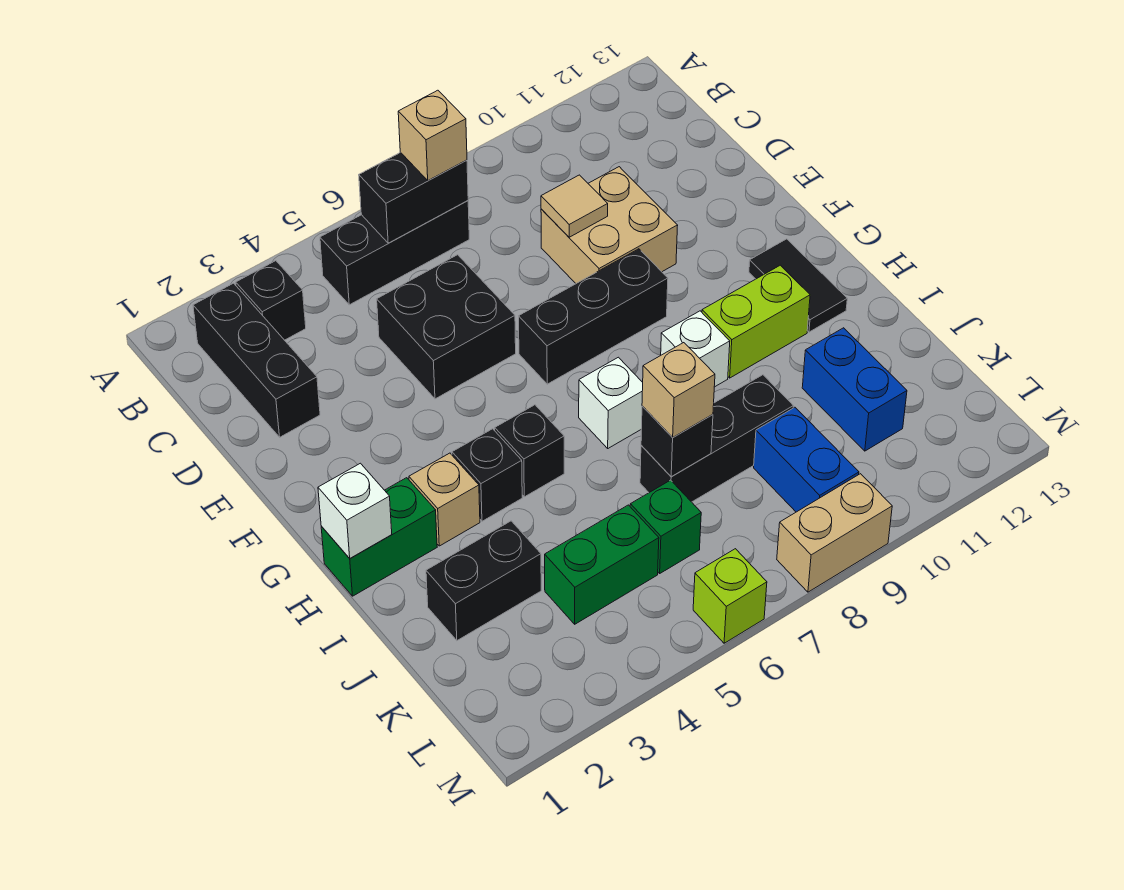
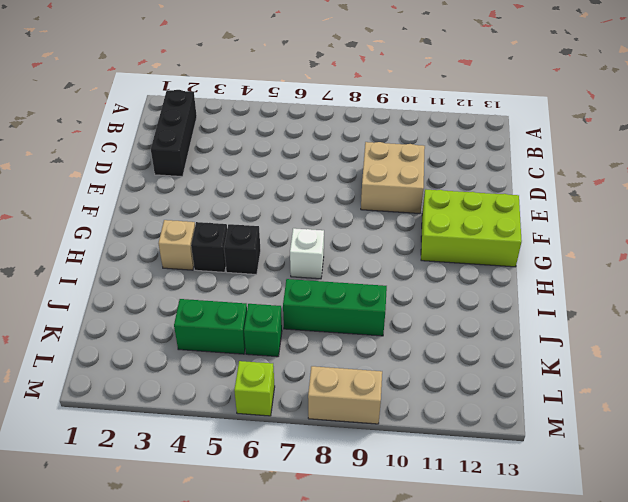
lime brick F11:G13 level 1 -> black tile G12:H12 level 1
green brick J7:J9 level 1 -> black brick J7:J9 level 1
none -> black brick B3 level 1
none -> black brick B5:B7 level 1
none -> black brick D5:E6 level 1

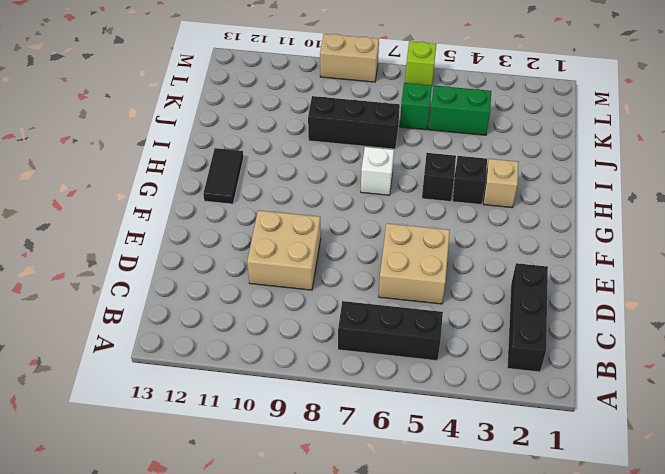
tan brick D5:E6 level 1 -> black brick D5:E6 level 1
none -> black brick B3 level 1
none -> black brick F7:F9 level 1
none -> green brick H1:H2 level 1

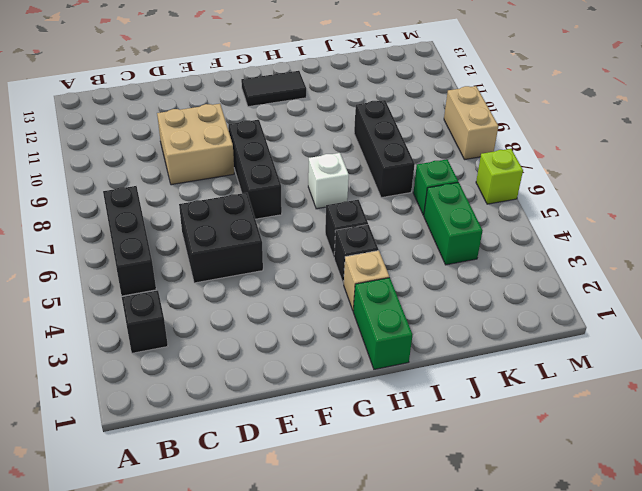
none -> black brick B2:D2 level 1
none -> white brick H9 level 1
none -> lime brick H10:H11 level 1

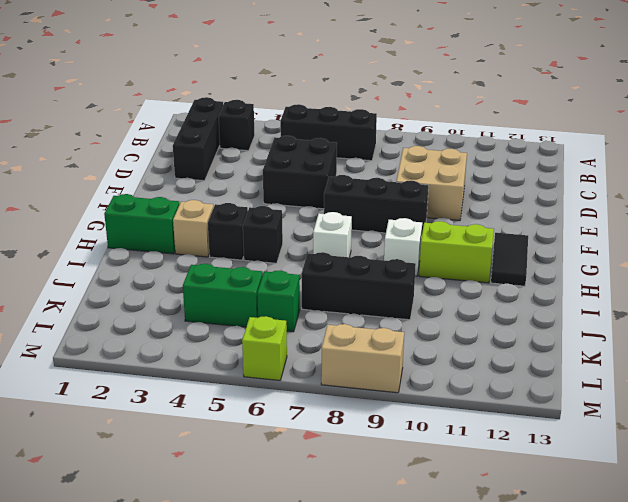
none -> black brick J2:J3 level 1
none -> blue brick J11:K11 level 1
none -> blue brick K9:L9 level 1

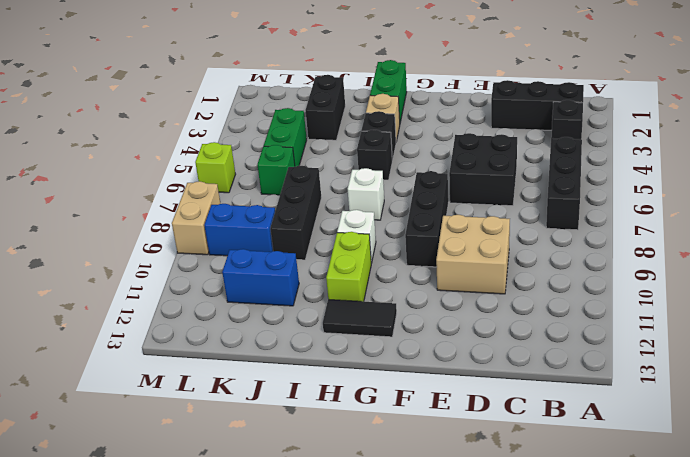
none -> black brick B6:B7 level 2
none -> tan tile D9 level 2
none -> white brick H1 level 2

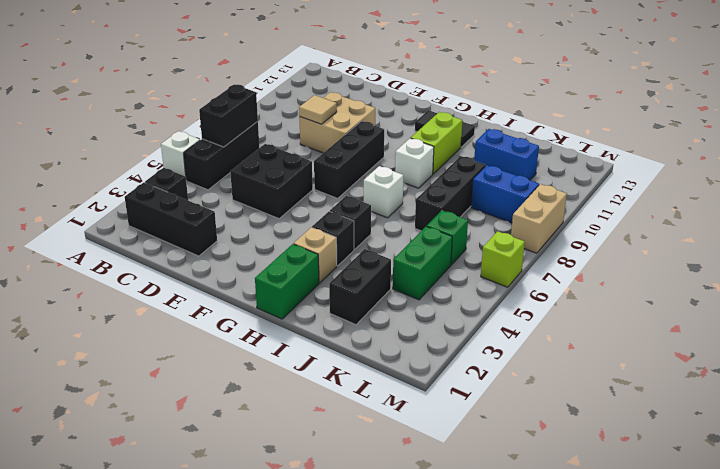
white brick A5 level 1 -> white brick H1 level 2
none -> black brick J7 level 2
none -> tan brick B7 level 3
none -> tan brick J7 level 3

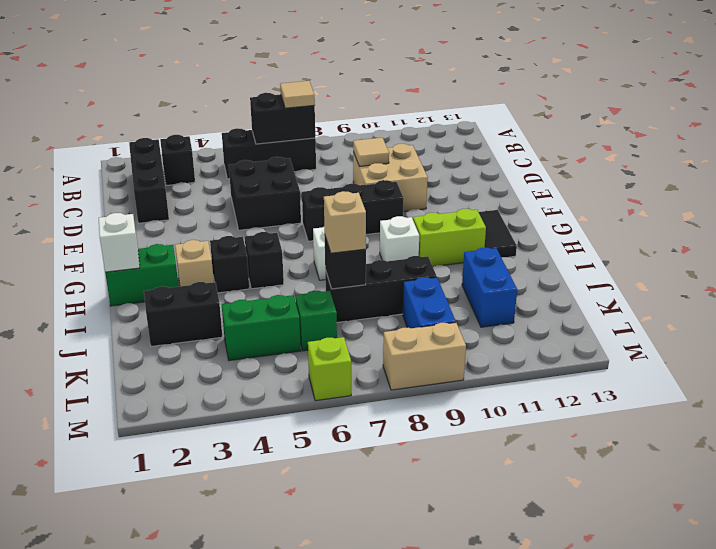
tan tile B7 level 3 -> tan brick B7 level 3

